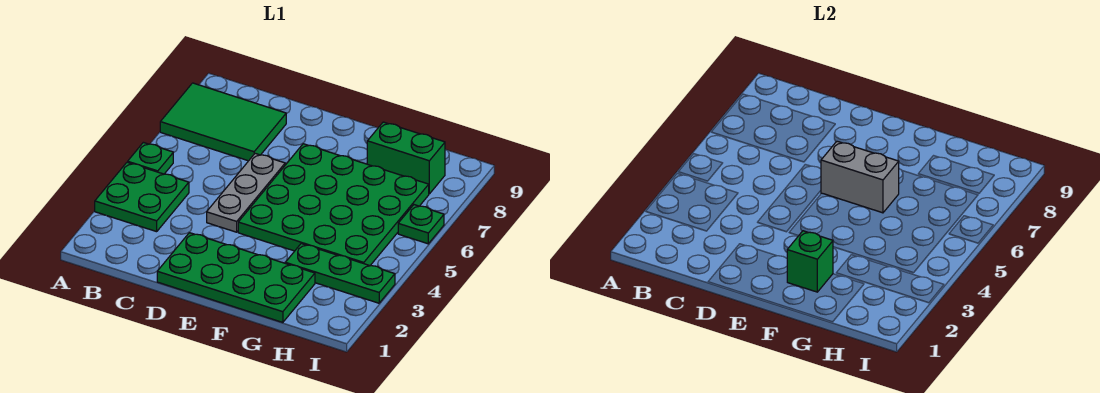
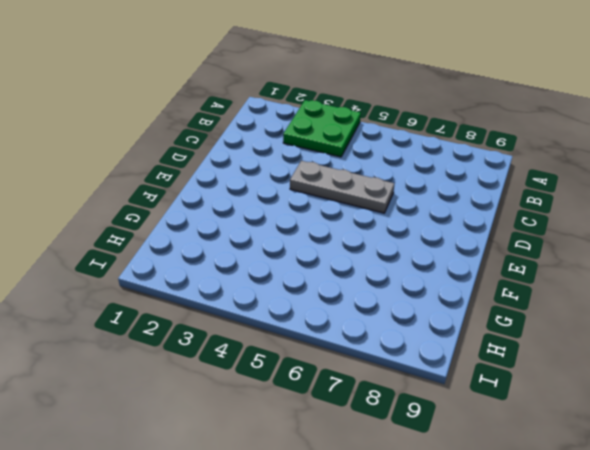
none -> green plate A5 level 1
none -> green tile A7:C8 level 1

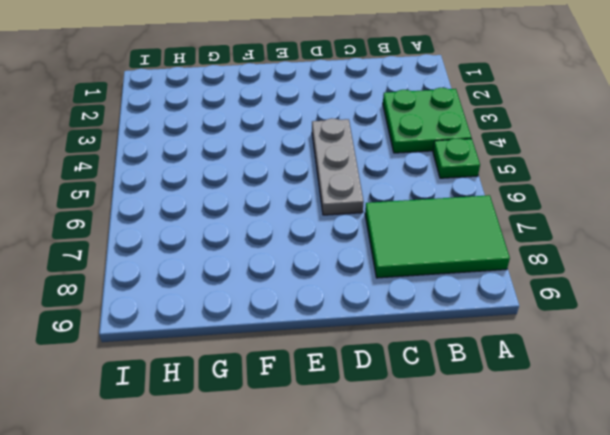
none -> green plate D1:G2 level 1
none -> green plate E4:H7 level 1

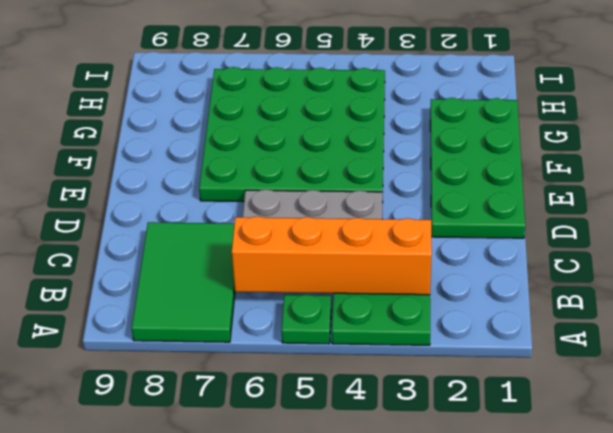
orange brick B3:B6 level 2 -> none
none -> green plate G3:I3 level 1
none -> green brick G8:H8 level 1

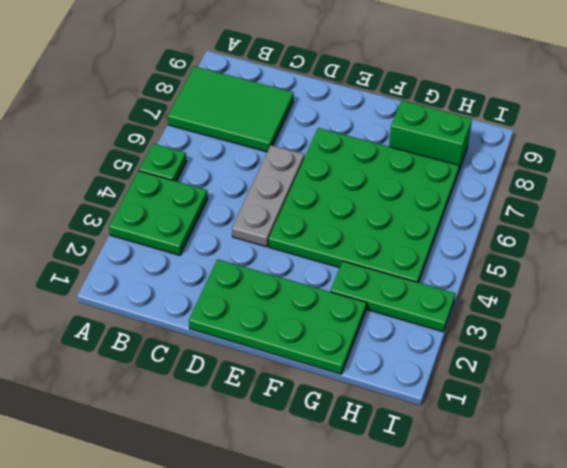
none -> green plate I6 level 1
none -> grey brick E6:F6 level 2

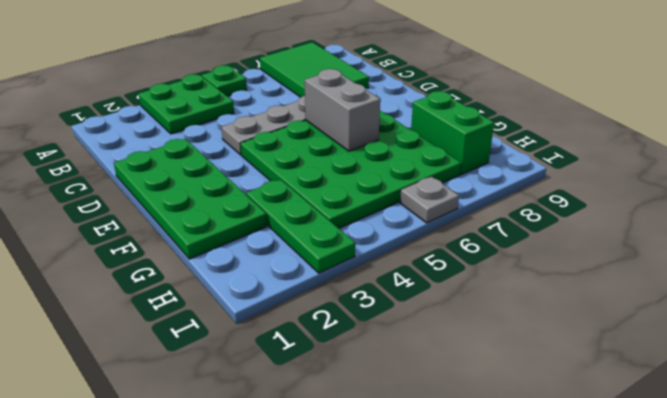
grey plate I6 level 1 -> green plate I6 level 1
none -> green brick F2 level 2

